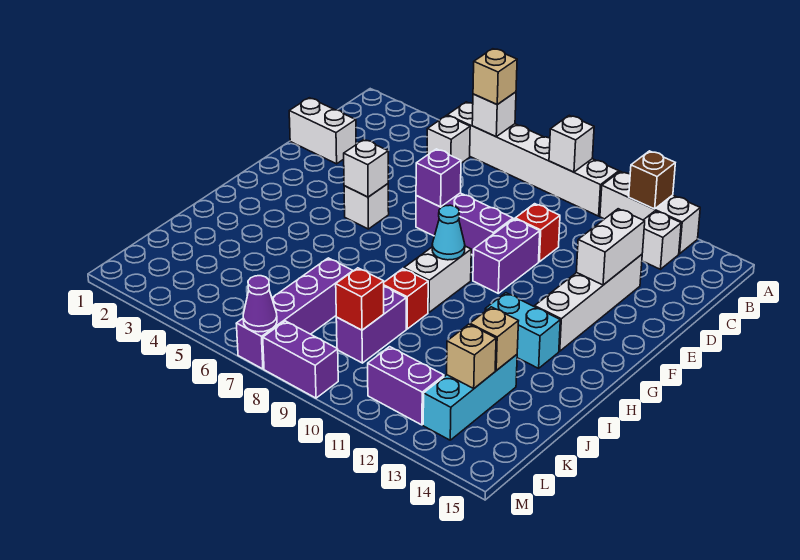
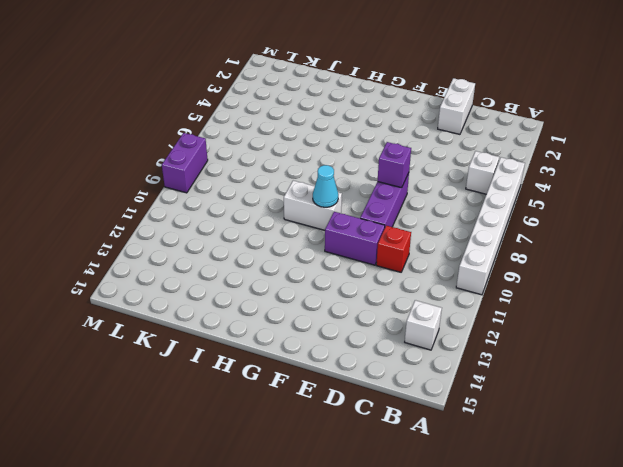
none -> white brick A11:A13 level 1
none -> white brick D13:G13 level 1
none -> white brick F5 level 1
none -> cyan brick H12:H13 level 1

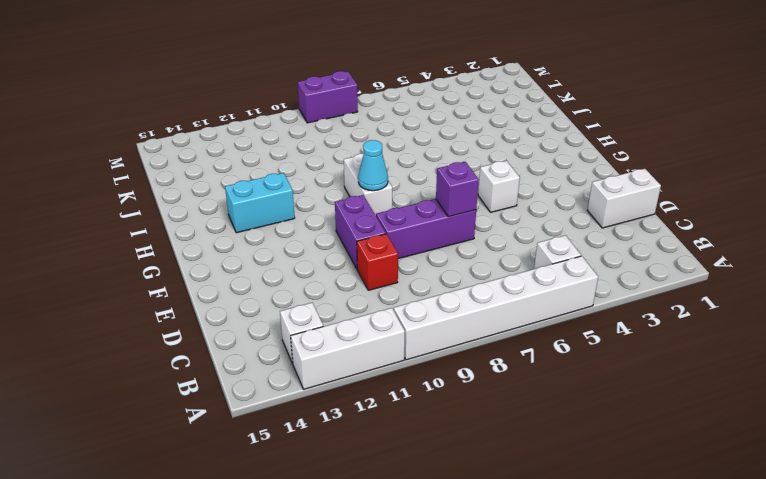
none -> white brick D13:G13 level 1
none -> red brick I9 level 1
none -> purple brick J7:M7 level 1
none -> purple brick J9:K9 level 1

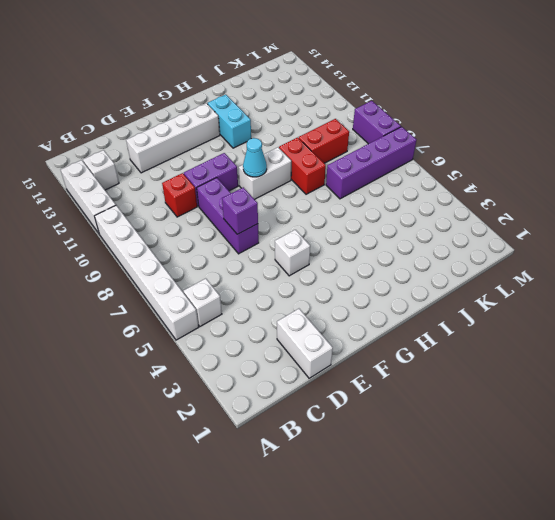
red brick I8:I9 level 1 -> red brick I9 level 1
red brick J9:K9 level 1 -> purple brick J9:K9 level 1
none -> cyan brick J13:L13 level 1
none -> purple brick L11:L12 level 1
none -> white brick A6 level 2
none -> white brick A9 level 2

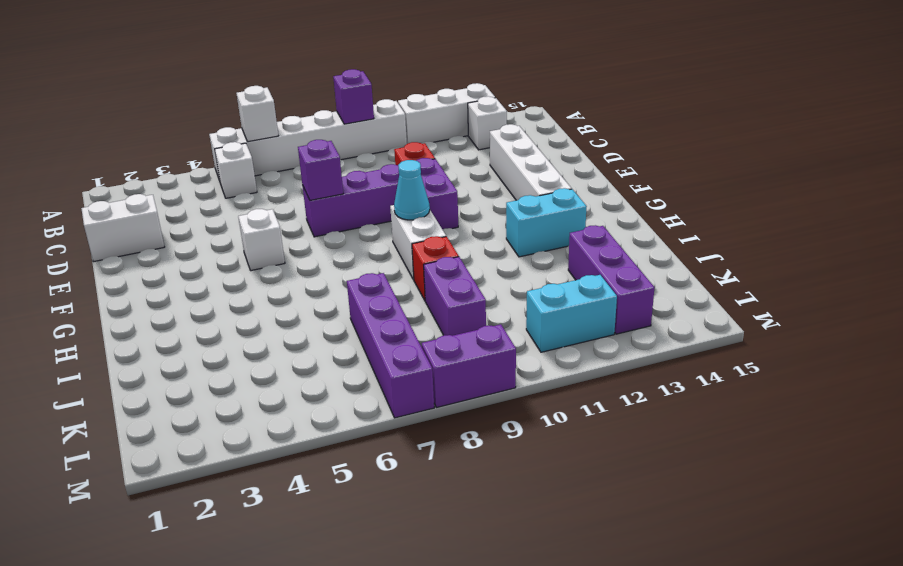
purple brick A9 level 2 -> white brick A9 level 2
purple brick J13:L13 level 1 -> cyan brick J13:L13 level 1
cyan brick L11:L12 level 1 -> purple brick L11:L12 level 1
none -> brown brick A12 level 2
none -> white brick D13:E13 level 2
none -> white brick F5 level 2
none -> tan brick J13 level 2

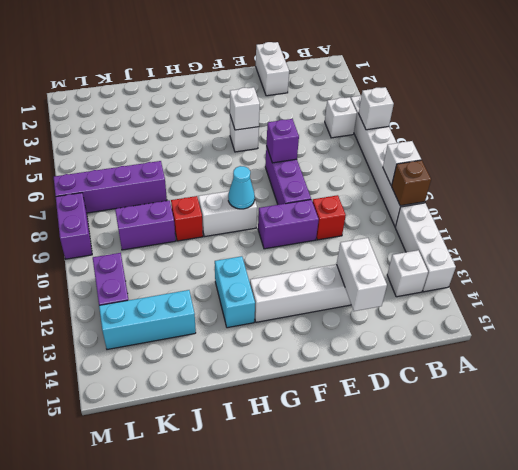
brown brick A10 level 2 -> brown brick A12 level 2
white brick D13:D14 level 2 -> white brick D13:E13 level 2
none -> tan brick J13 level 2
none -> red brick K9 level 2
none -> tan brick K13 level 2
none -> purple cone M7 level 2

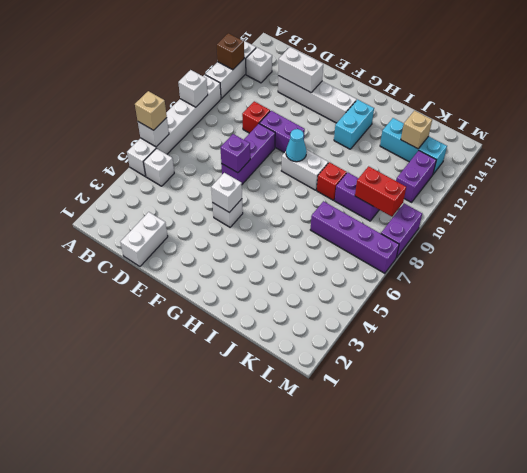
red brick K9:L9 level 2 -> red brick K9 level 2
none -> tan brick J13 level 2
none -> purple cone M7 level 2

